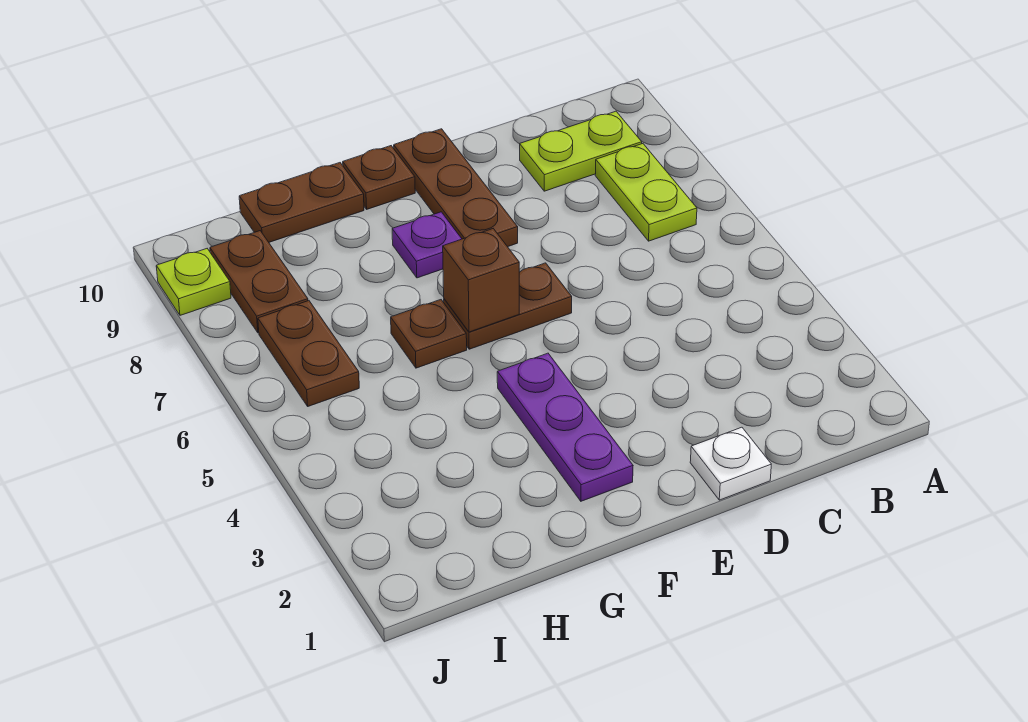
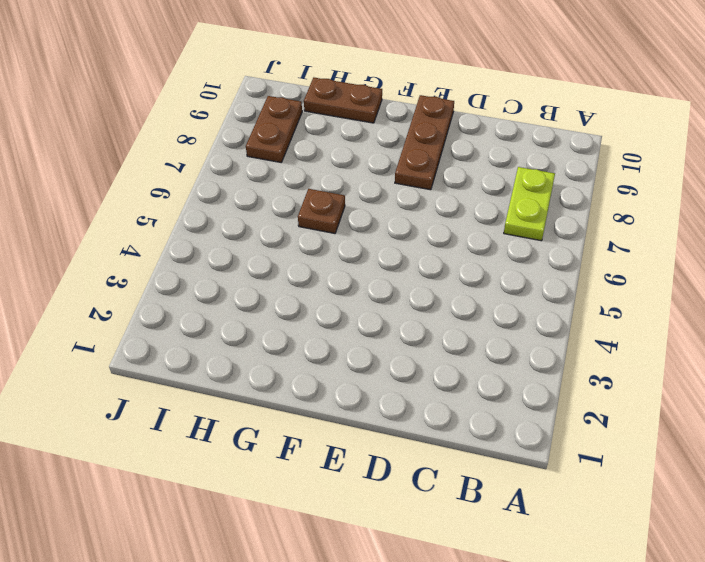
none -> lime plate B9:C9 level 1
none -> white plate D1 level 1
none -> brown plate E6:F6 level 1

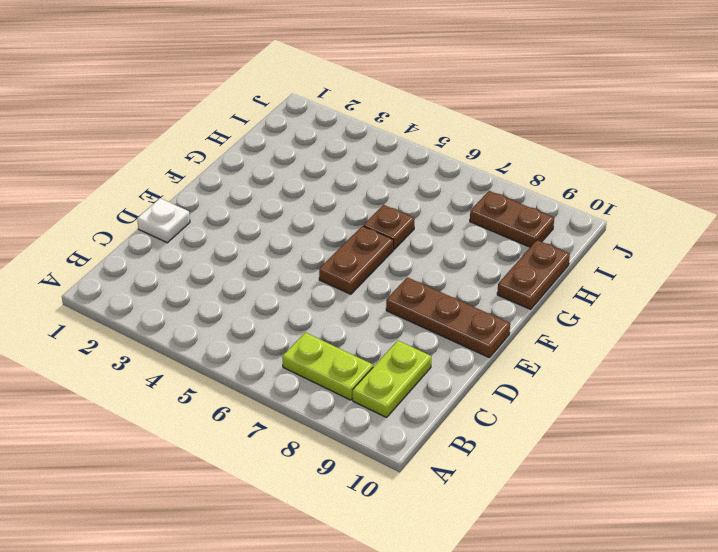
none -> purple plate F2:F4 level 1
none -> purple plate F8 level 1
none -> brown plate F10 level 1

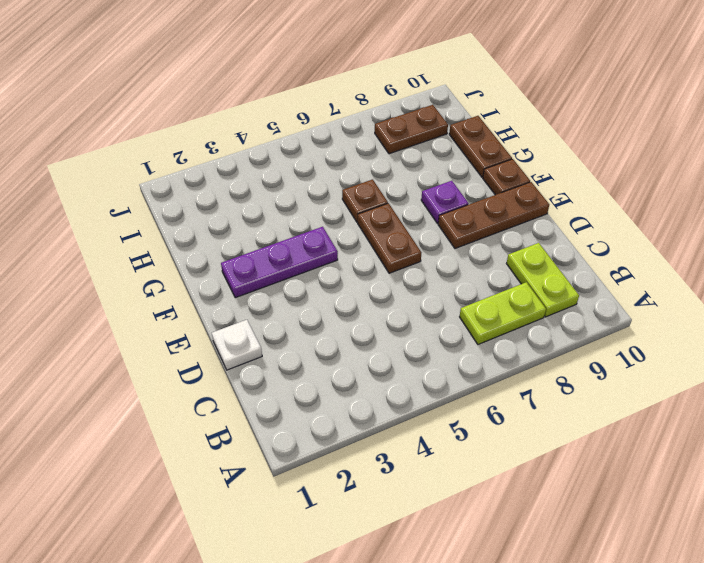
none -> brown plate I6:I7 level 1
none -> lime plate J9 level 1
none -> brown brick F6 level 2

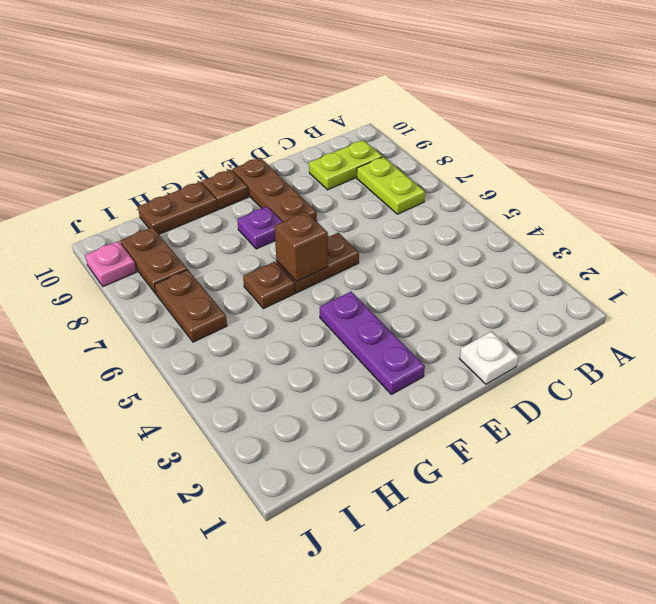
pink plate J9 level 1 -> lime plate J9 level 1

